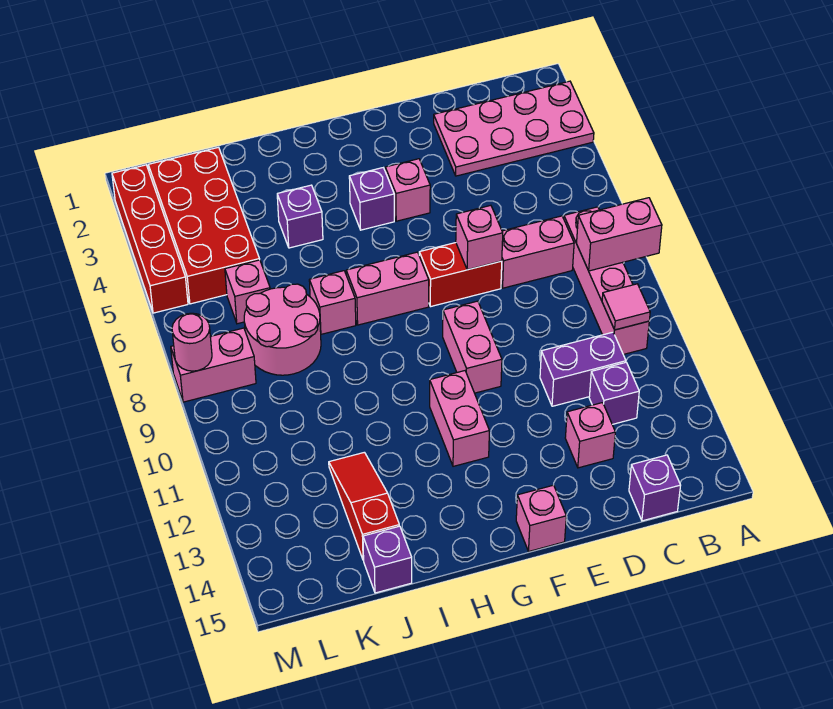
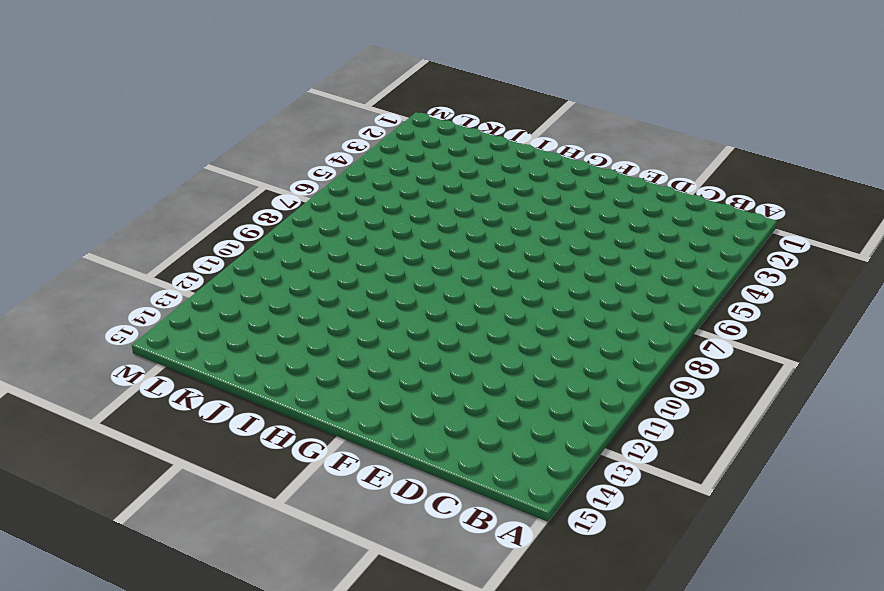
none -> pink plate A2:D3 level 1
none -> pink brick B7:B10 level 1
none -> pink brick C7:D7 level 1

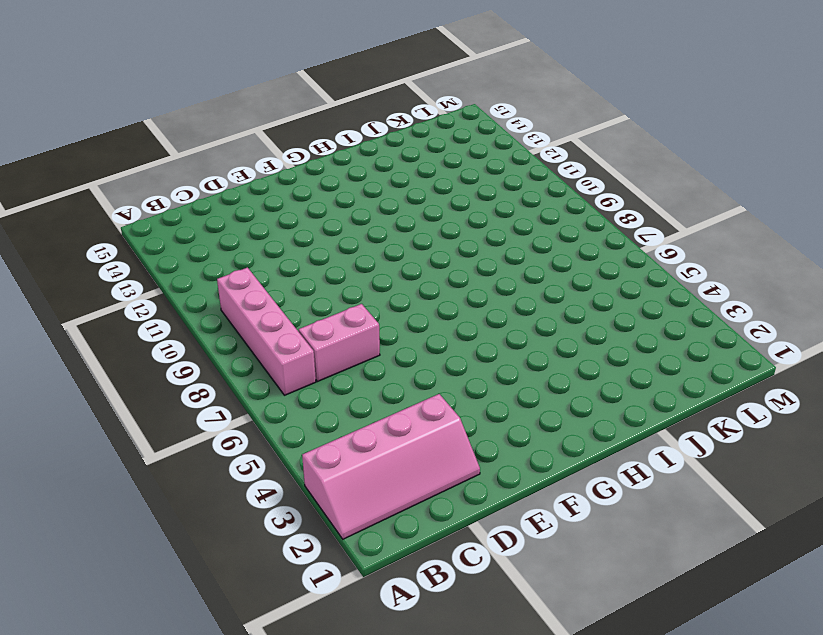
pink slope A2:D3 level 1 top 3 -> pink plate A2:D3 level 1
none -> purple brick C11:D11 level 1
none -> purple brick C12 level 1
none -> purple brick C15 level 1

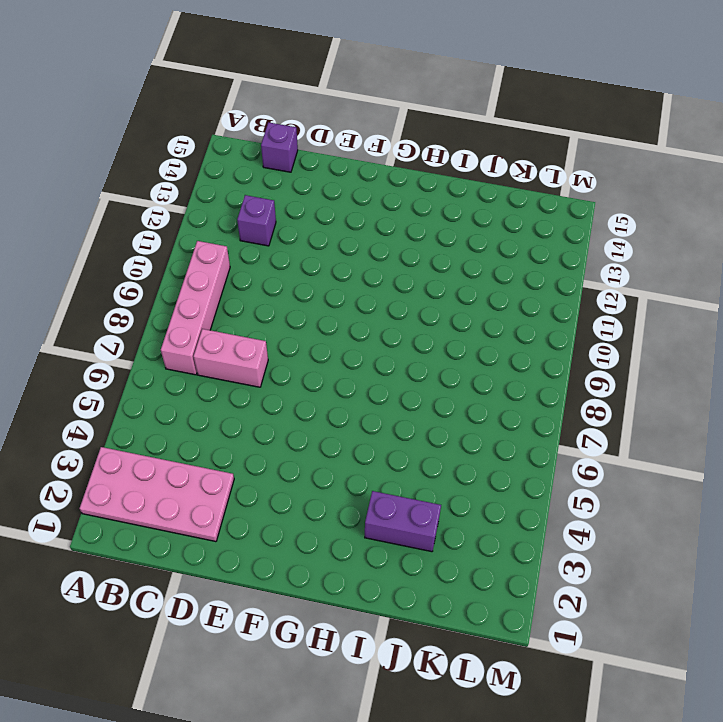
purple brick I3:J3 level 1 -> purple brick C11:D11 level 1
none -> pink brick D13 level 1
none -> red brick E7:F7 level 1
none -> pink brick F4 level 1

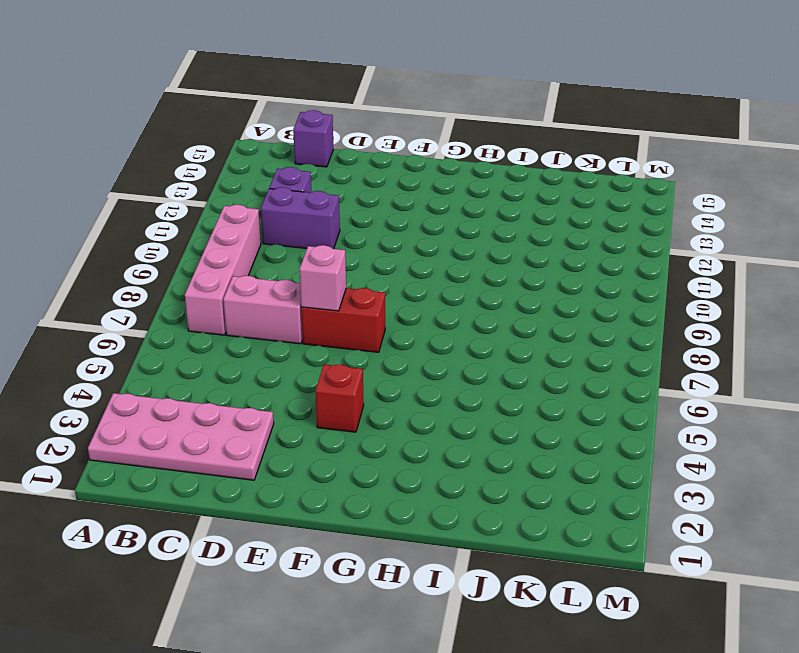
red brick F4 level 1 -> pink brick F4 level 1
none -> pink brick D13 level 1
none -> pink brick F9:F10 level 1
none -> pink brick F15 level 1

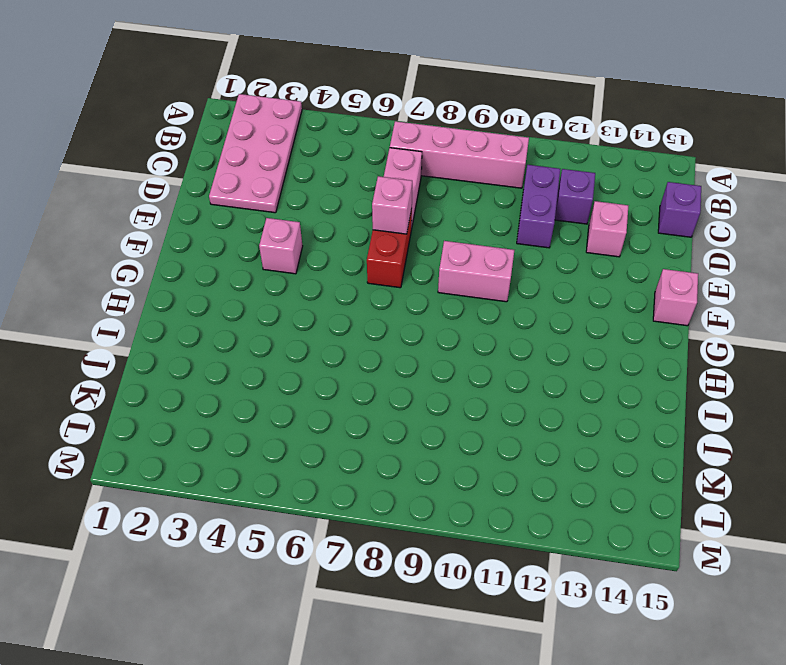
none -> purple brick G4 level 1
none -> pink brick G7:H7 level 1
none -> pink brick G11:G12 level 1

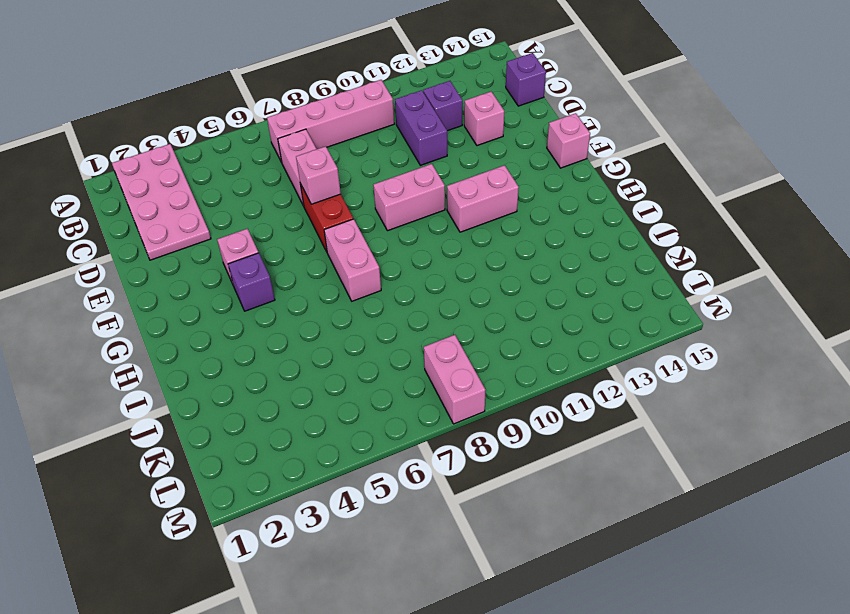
none -> purple brick I4 level 1
none -> pink brick I7 level 1
none -> pink round brick J7:K8 level 1

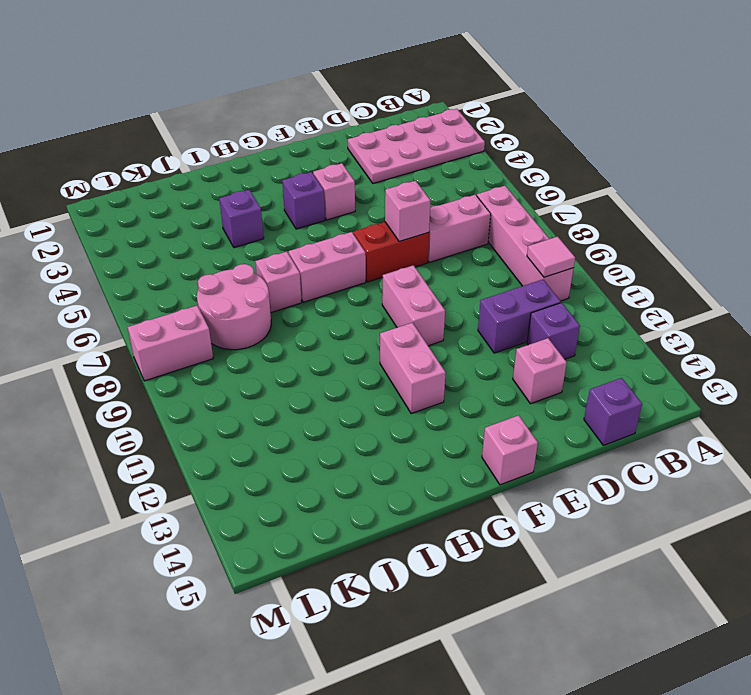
none -> red slope J12:J14 level 1 top 14
none -> purple brick J15 level 1
none -> red brick K2:L5 level 1

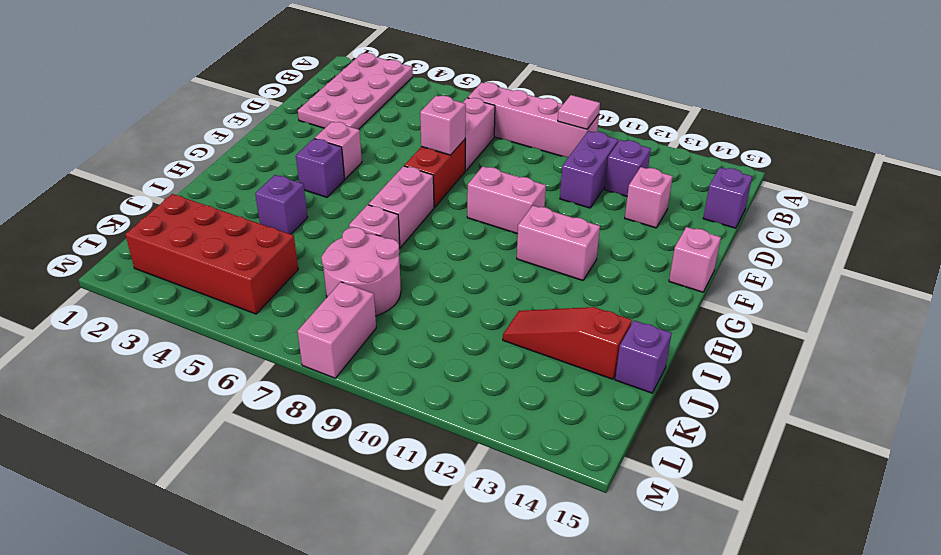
none -> pink brick K6 level 1
none -> red brick M2:M5 level 1
none -> pink brick A8:B8 level 2

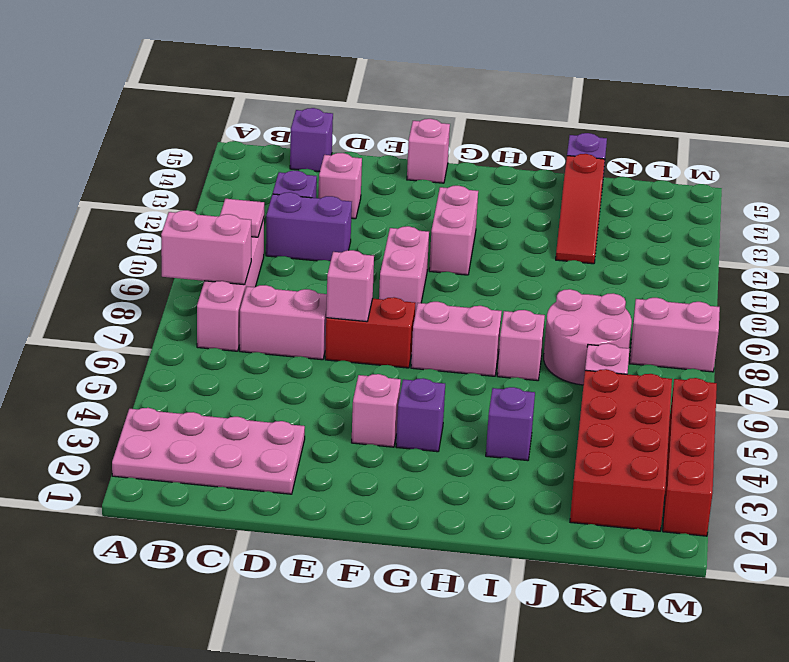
none -> pink round brick M8 level 2

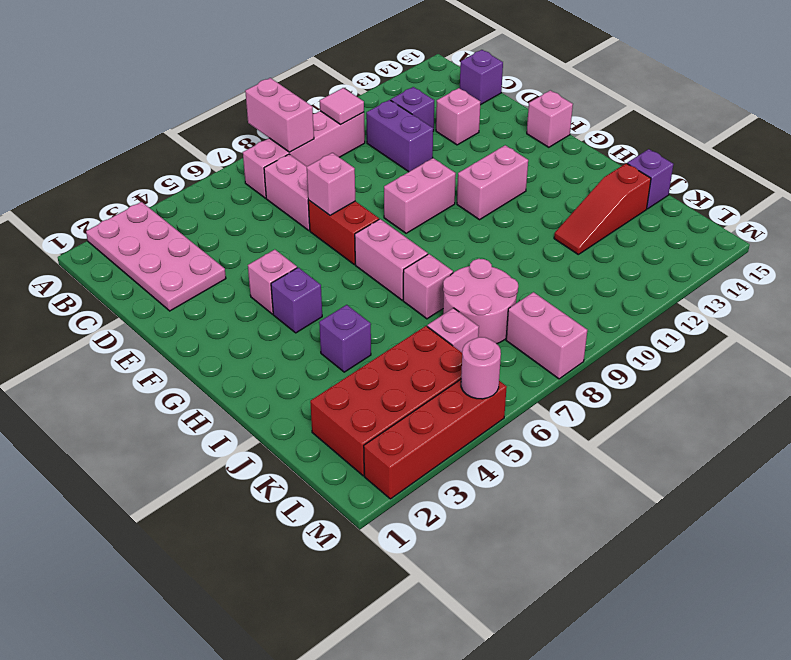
pink round brick M5 level 2 -> pink round brick M8 level 2

